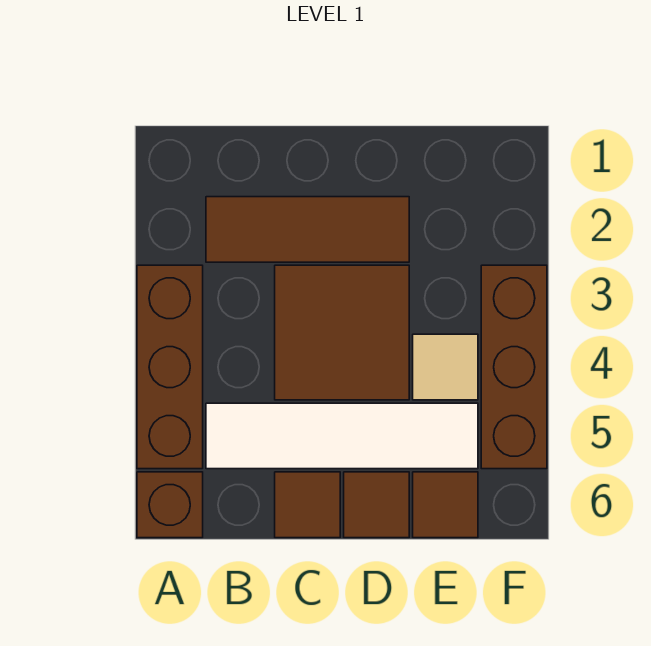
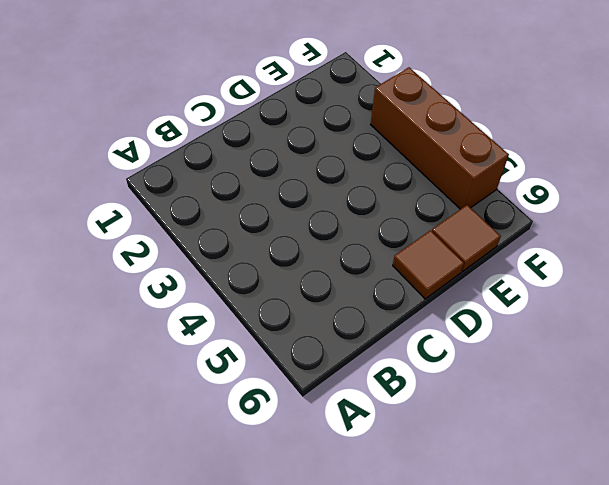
none -> brown brick A3:A5 level 1
none -> brown brick A6 level 1

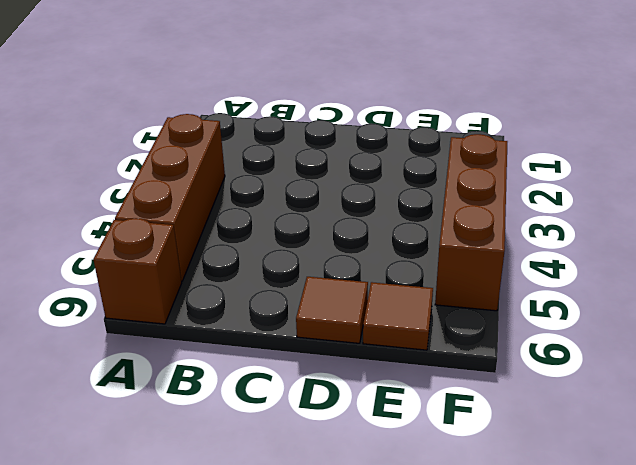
none -> brown tile B2:D2 level 1
none -> white tile B5:E5 level 1

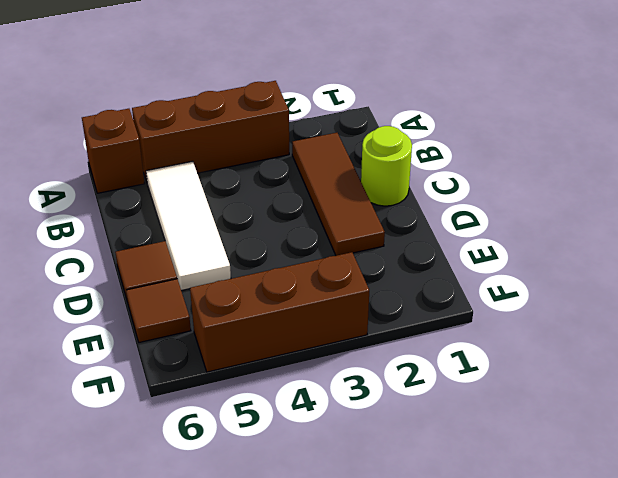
white tile B5:D5 level 1 -> white tile B5:E5 level 1
lime round brick C1 level 1 -> none
none -> brown tile C3:D4 level 1
none -> brown tile C6 level 1

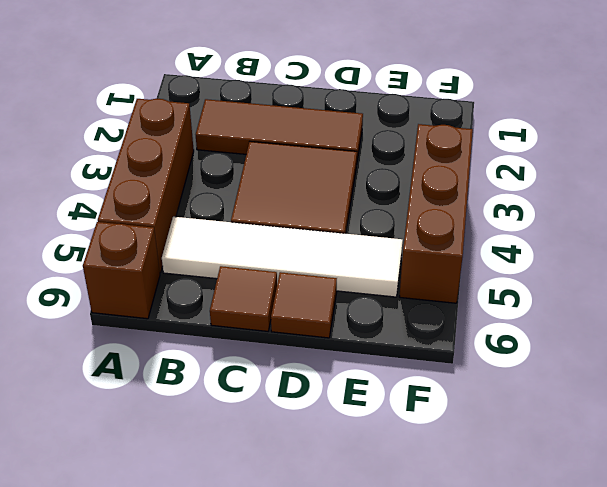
none -> tan tile E4 level 1
none -> brown tile E6 level 1

